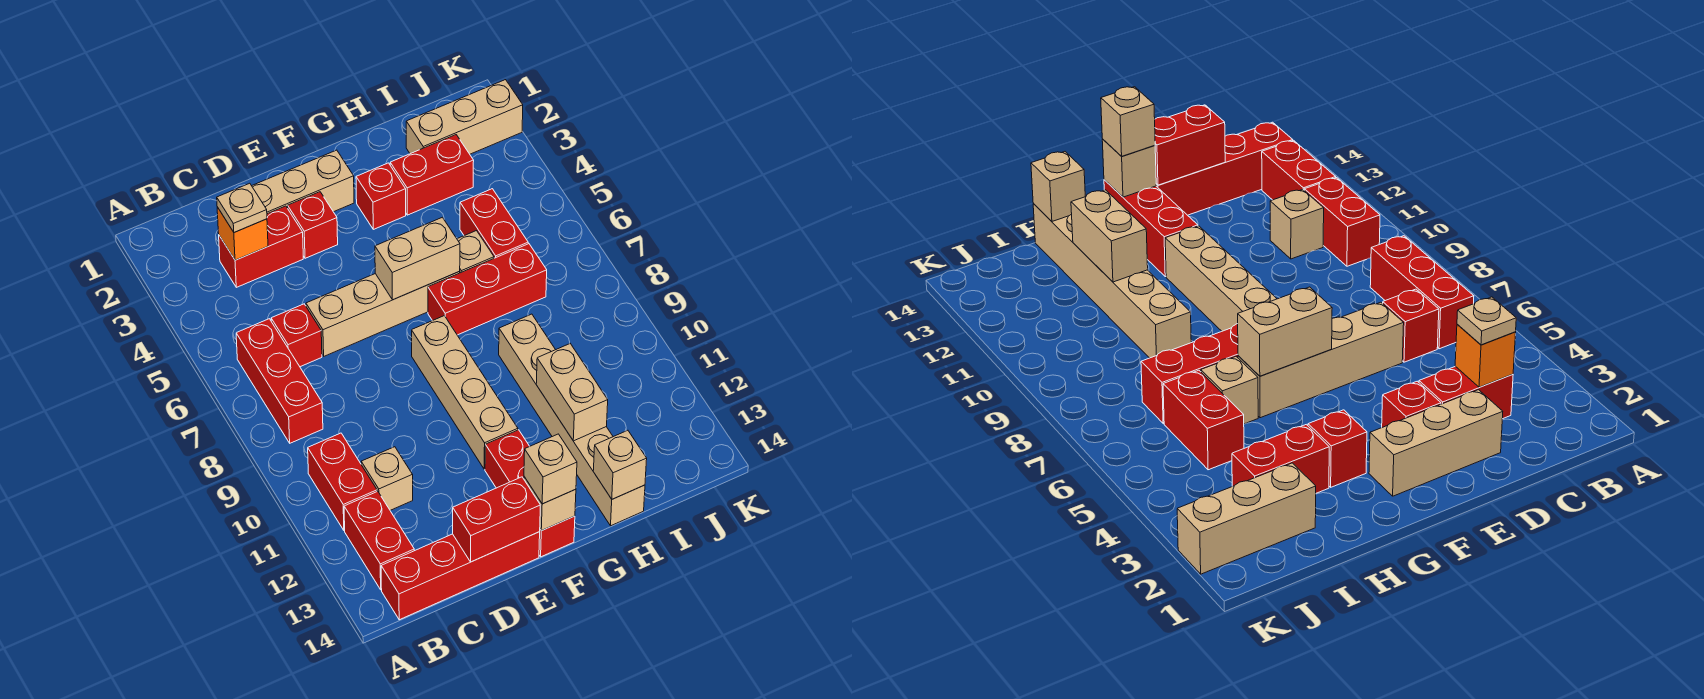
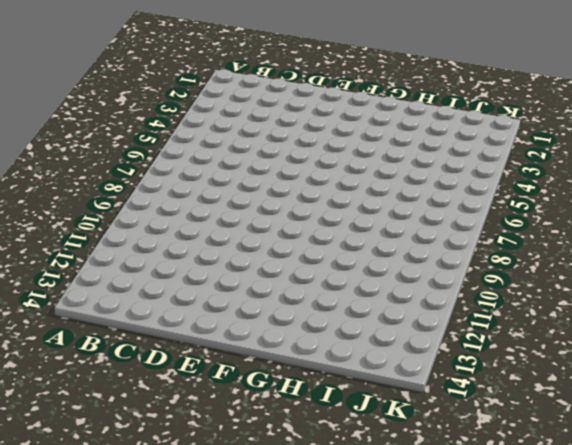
none -> red brick B6:B8 level 1
none -> red brick B10:B11 level 1
none -> red brick B12:B13 level 1

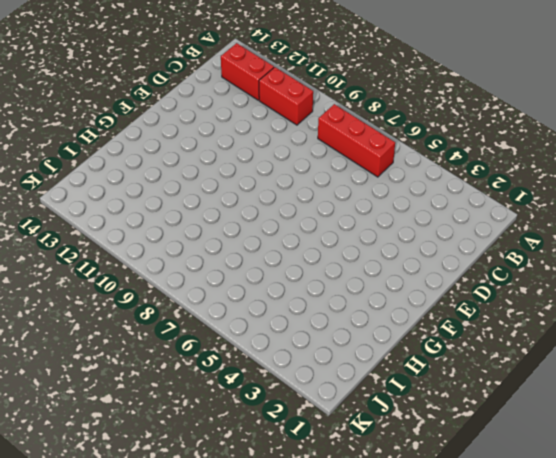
none -> red brick B14:E14 level 1
none -> red brick C3:D3 level 1
none -> red brick C6 level 1

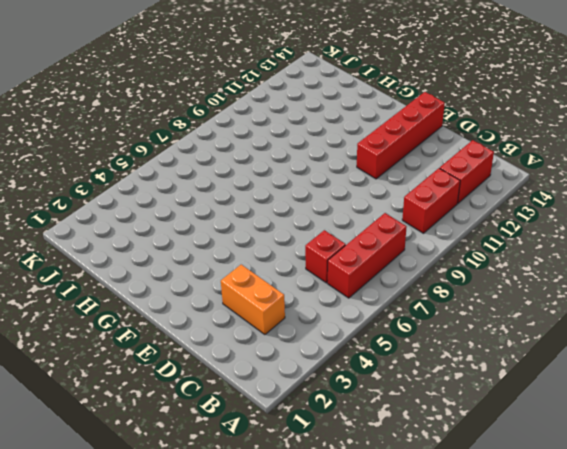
orange brick C3:D3 level 1 -> red brick C3:D3 level 1
red brick E11:E14 level 1 -> red brick B14:E14 level 1
none -> tan brick C11 level 1
none -> tan brick D2:F2 level 1
none -> tan brick D6:G6 level 1

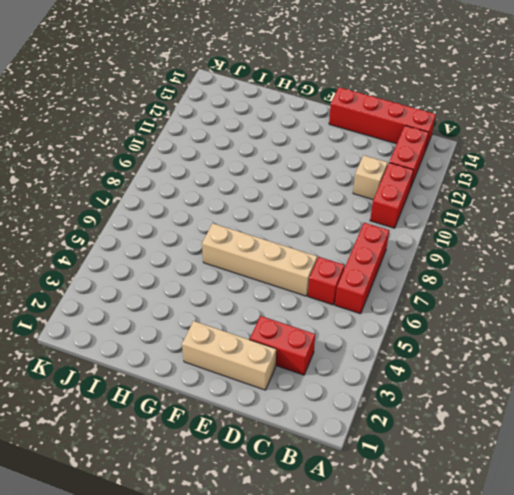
none -> red brick E3 level 1
none -> tan brick F8:F11 level 1
none -> red brick F12:F14 level 1

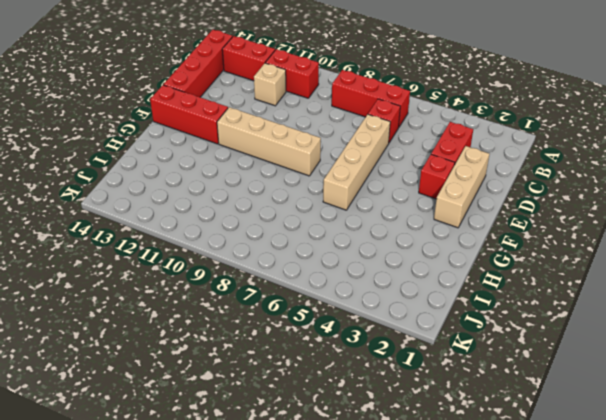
none -> red brick G3 level 1
none -> red brick G7:I7 level 1
none -> red brick H3:I3 level 1

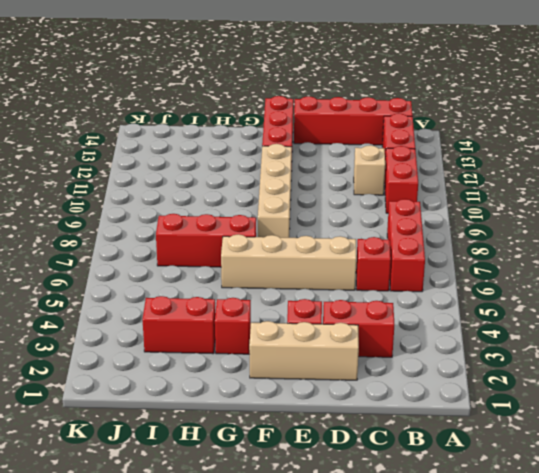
none -> tan brick H6 level 1
none -> tan brick H9:H14 level 1
none -> tan brick I2:K2 level 1

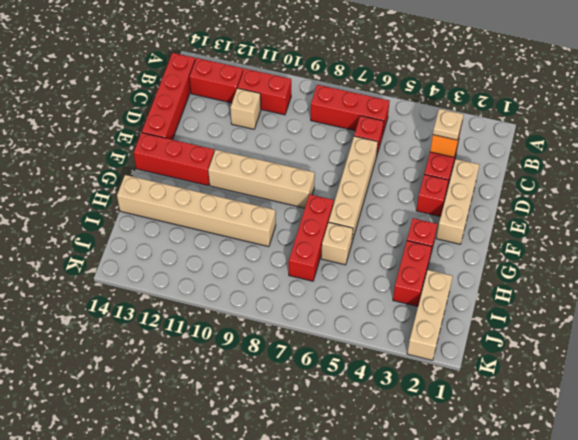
none -> red brick I5:I6 level 1
none -> red brick D14:E14 level 2
none -> tan brick F6:G6 level 2

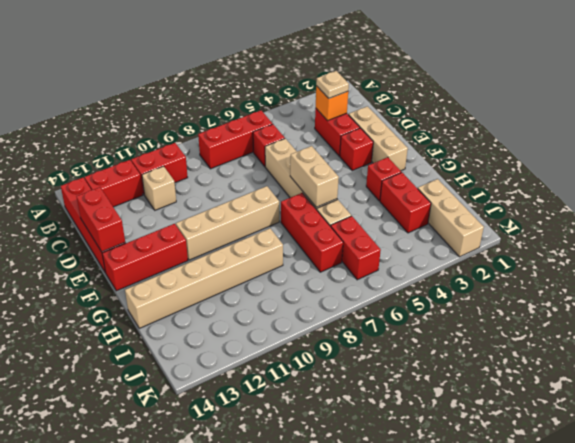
red brick I6:J6 level 1 -> red brick I5:I6 level 1
none -> tan brick F14 level 2
none -> tan brick H11:H12 level 2
none -> tan brick H14 level 2

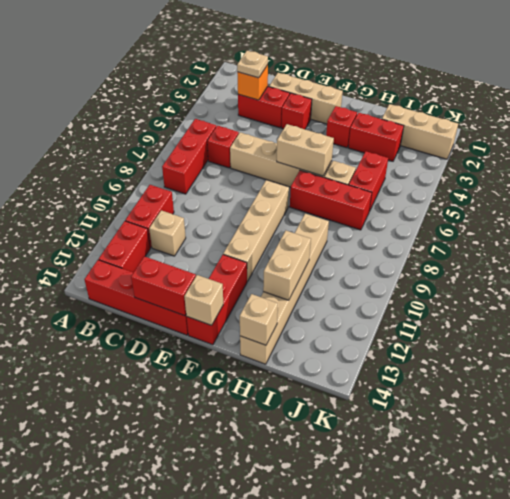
none -> tan brick F14 level 3

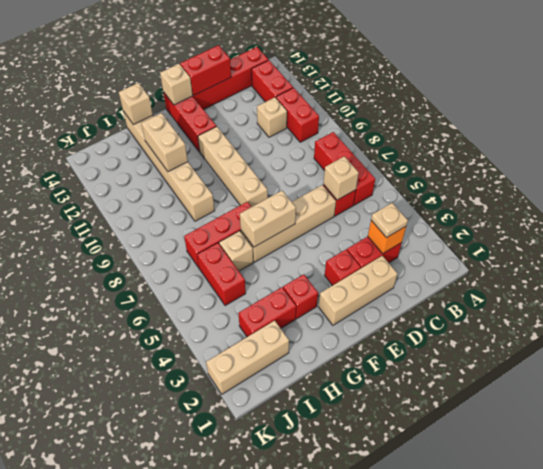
tan brick C6 level 2 -> tan brick F14 level 3

